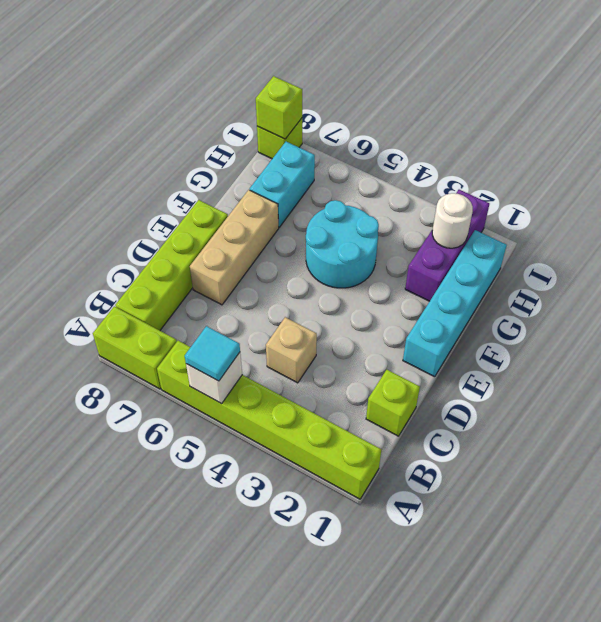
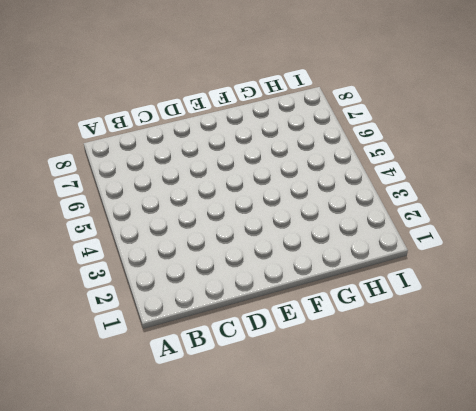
none -> lime brick A1:A6 level 1
none -> lime brick A7:A8 level 1
none -> lime brick B8:E8 level 1

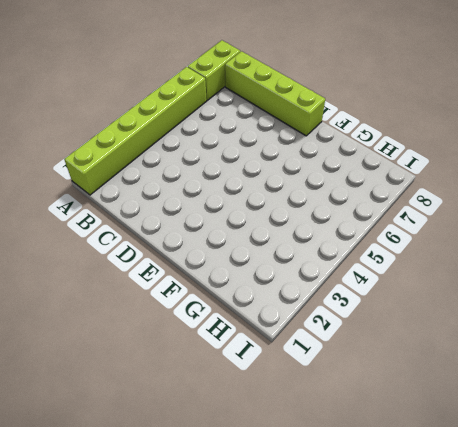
none -> lime brick C1 level 1
none -> tan brick C4 level 1
none -> tan brick D7:F7 level 1

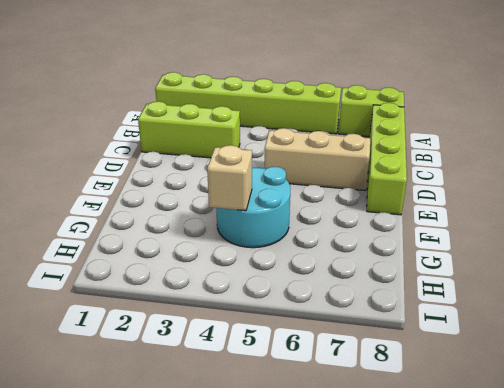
lime brick C1:C3 level 1 -> lime brick C1 level 1
tan brick D5:D7 level 1 -> tan brick D7:F7 level 1
tan brick G4 level 2 -> tan brick C4 level 1
none -> cyan brick E1:H1 level 1
none -> purple brick G2:I2 level 1
none -> cyan brick G7:H7 level 1

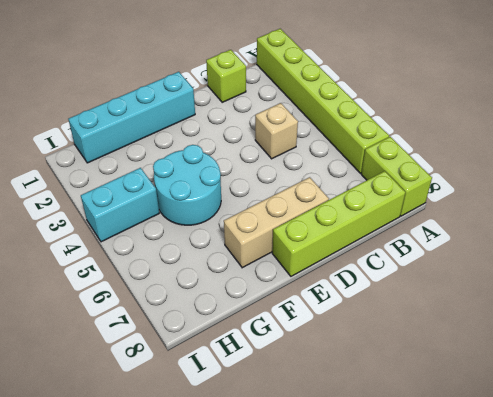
cyan brick H4:I4 level 1 -> cyan brick G7:H7 level 1
none -> purple brick G2:I2 level 1
none -> lime brick I8 level 1
none -> white brick A5 level 2

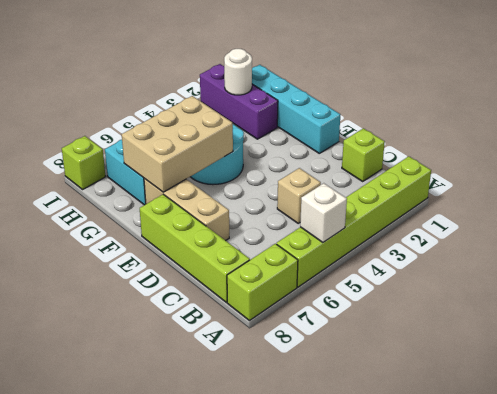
tan brick F5:G7 level 2 -> none
none -> lime brick I8 level 2
none -> cyan tile A5 level 3

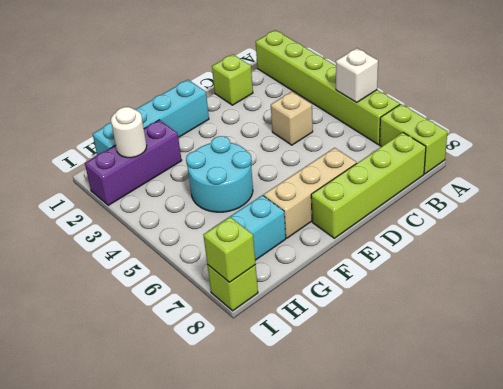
none -> cyan tile A5 level 3

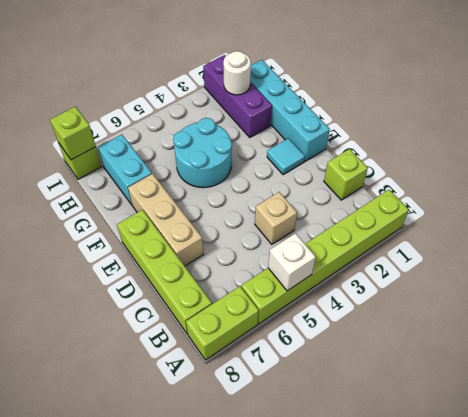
cyan tile E2 level 1 -> cyan tile A5 level 3

